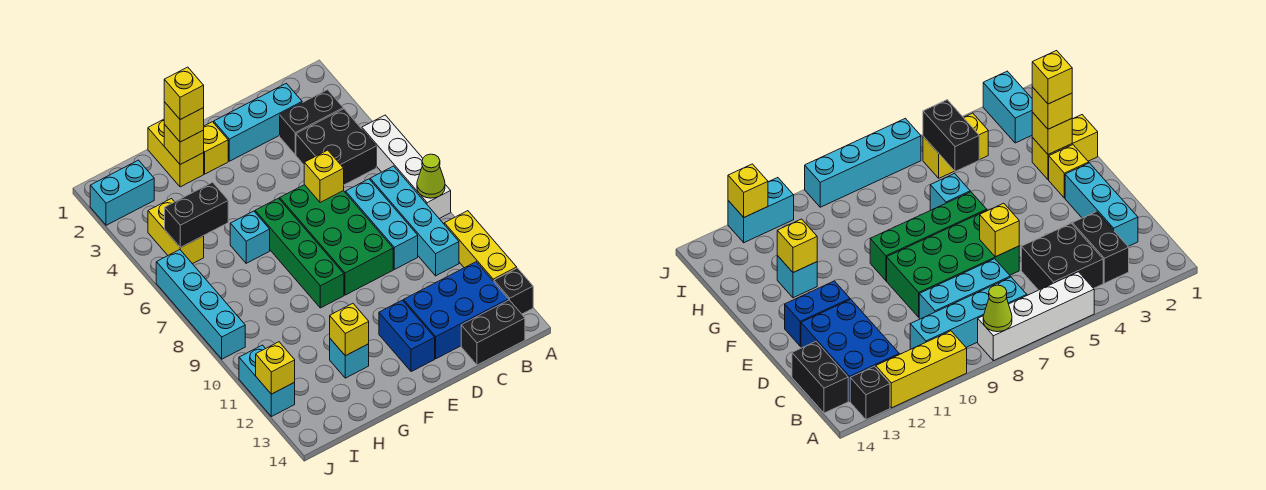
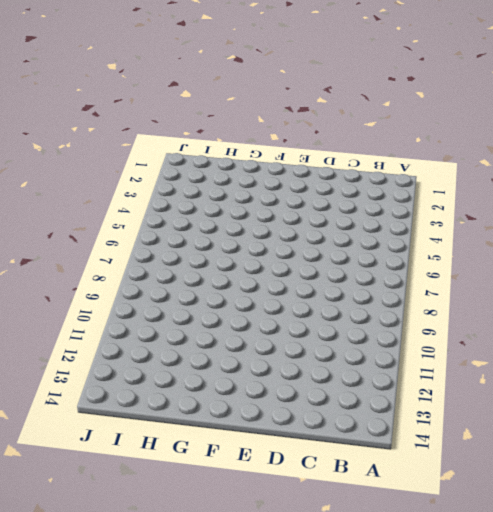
none -> white brick A5:A8 level 1
none -> yellow brick A10:A12 level 1
none -> black brick A13 level 1

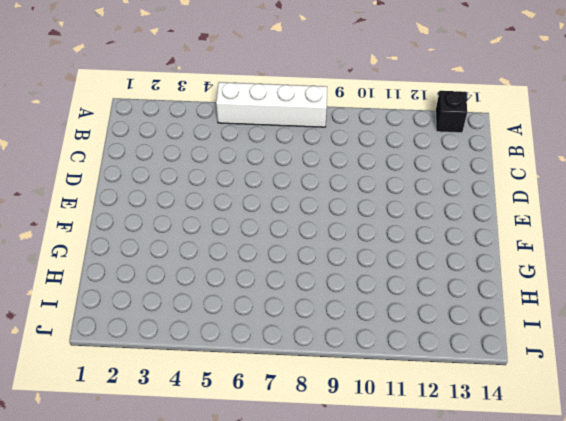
none -> yellow brick A10:A12 level 1
none -> black brick B3:C3 level 1
none -> black brick B4:C5 level 1

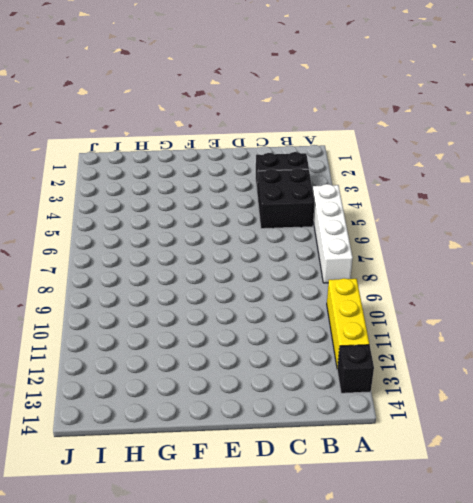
none -> cyan brick B7:B10 level 1
none -> blue brick B12:D13 level 1
none -> black brick B14:C14 level 1

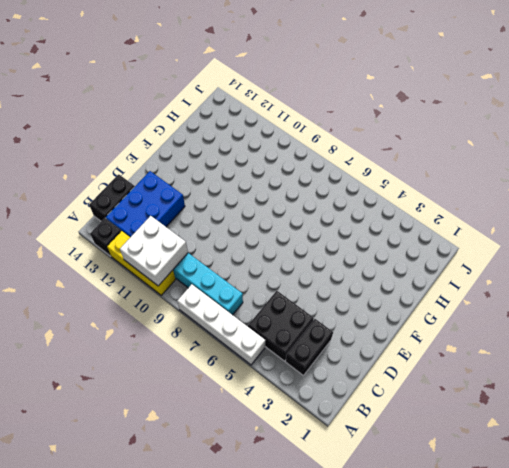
white brick A10:B11 level 2 -> none
none -> cyan brick C2:E2 level 1
none -> cyan brick C7:C9 level 1
none -> green brick D6:E9 level 1

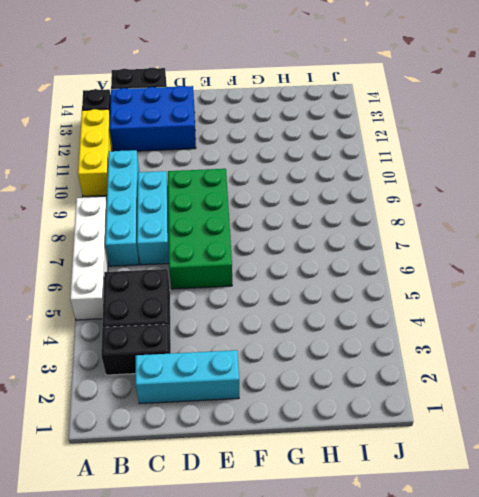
none -> blue brick E12:E13 level 1
none -> yellow brick F2 level 1
none -> green brick F6:F9 level 1

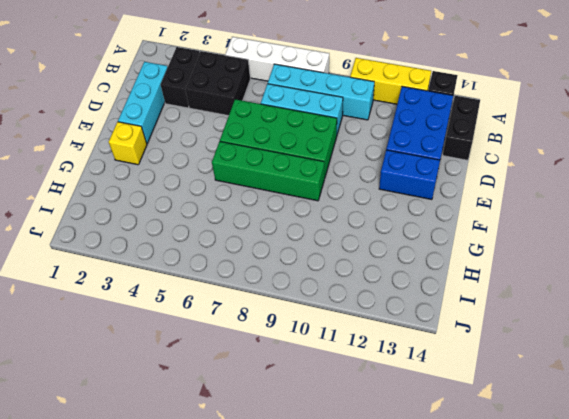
none -> yellow brick G1:G2 level 1
none -> cyan brick G6 level 1
none -> cyan brick G12 level 1

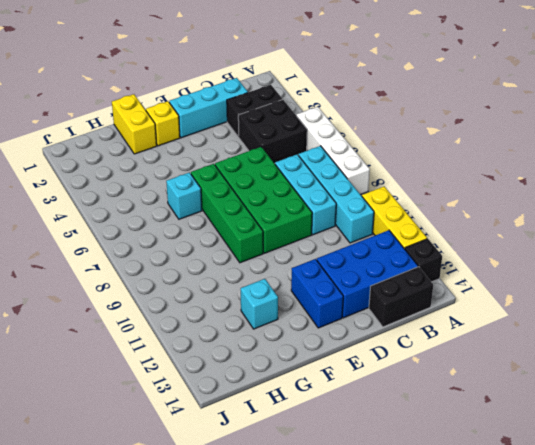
none -> cyan brick I2:J2 level 1
none -> yellow brick I4:I5 level 1
none -> cyan brick J6:J9 level 1

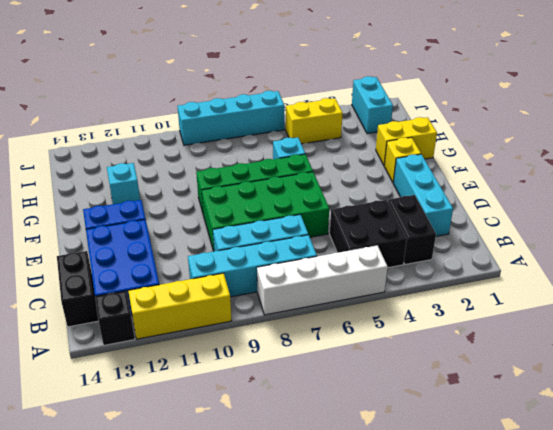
none -> cyan brick J11:J12 level 1
none -> lime cone A8 level 2
none -> yellow brick D6 level 2

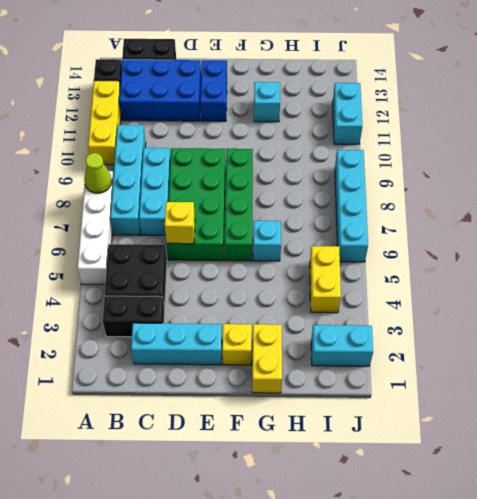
none -> yellow brick G2 level 2
none -> yellow brick G12 level 2
none -> black brick H5:I5 level 2

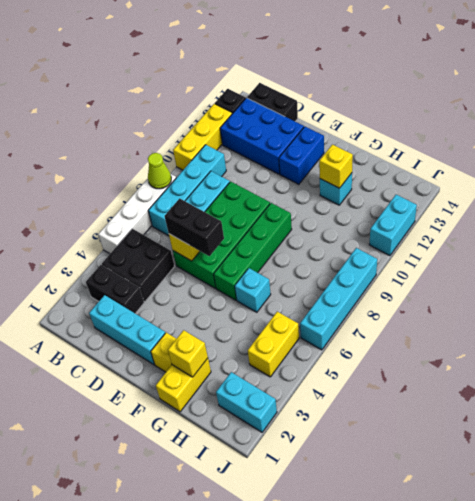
black brick D6:E6 level 3 -> black brick H5:I5 level 2
none -> yellow brick J12 level 2
none -> yellow brick G2 level 3
none -> yellow brick G2 level 4

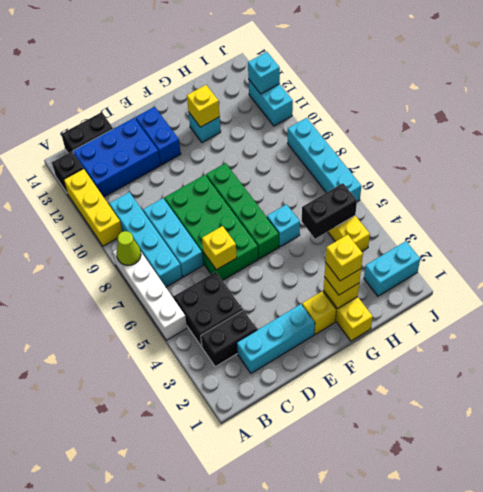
cyan brick J12 level 2 -> yellow brick J12 level 2

